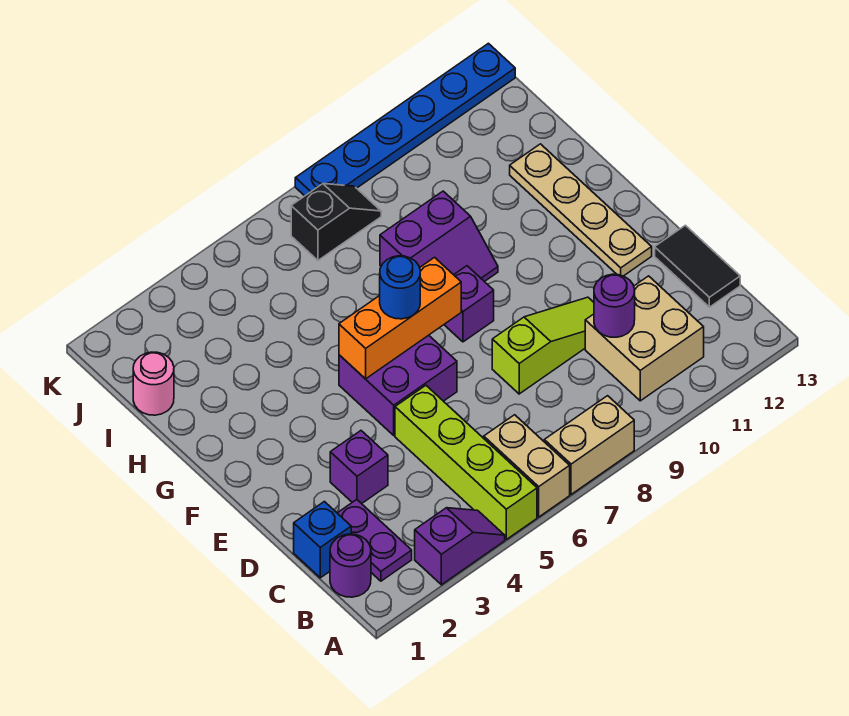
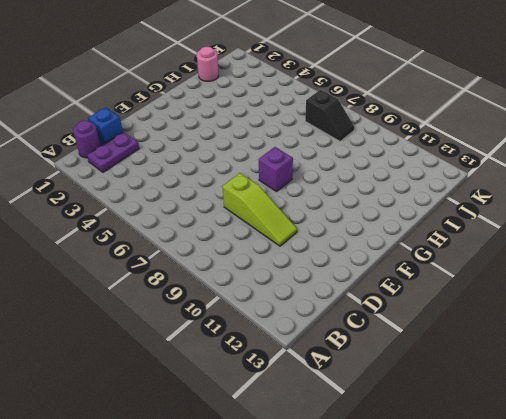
none -> purple slope A3:A4 level 1 top 3
none -> lime brick A5:D5 level 1
none -> tan brick A6:B6 level 1

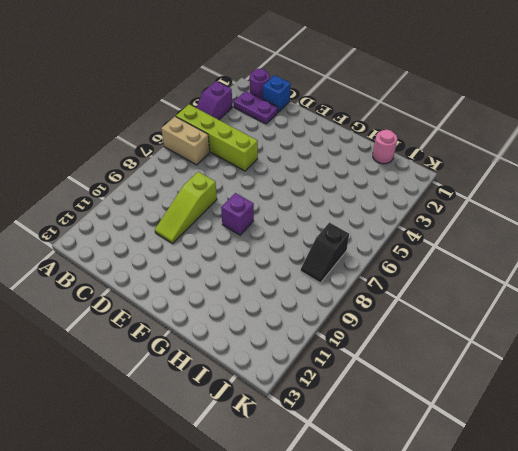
none -> tan brick A7:A8 level 1
none -> tan brick B10:C11 level 1
none -> black tile C13:D13 level 1

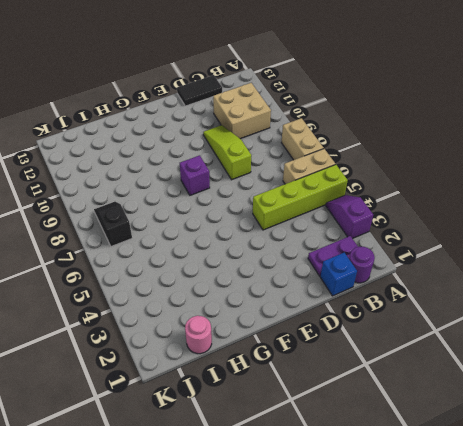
none -> purple brick D3 level 1
none -> purple brick E5:F6 level 1
none -> tan plate E12:H12 level 1

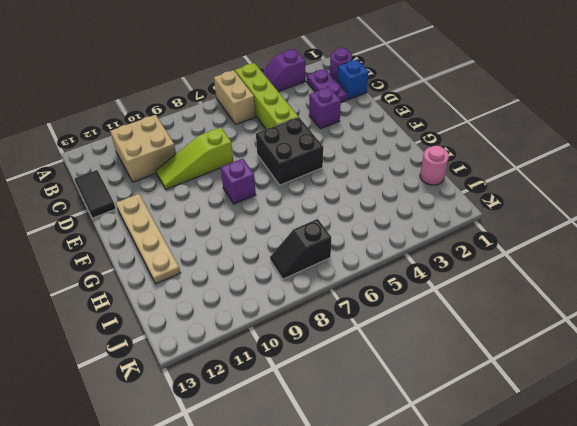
black brick E5:F6 level 1 -> purple brick E5:F6 level 1
none -> tan brick A7:A8 level 1
none -> purple slope G8:H9 level 1 top H
none -> blue plate K8:K13 level 1

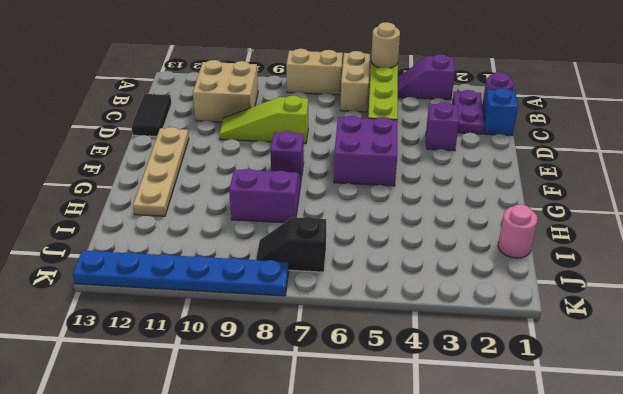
tan round brick A5 level 2 -> none
none -> purple round brick C10 level 2
none -> orange brick F5:F7 level 2
none -> blue round brick F6 level 3

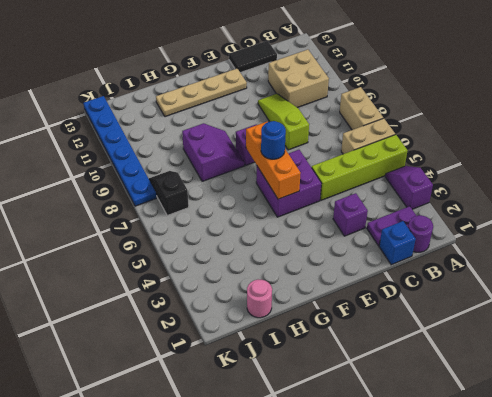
none -> purple round brick C10 level 2

